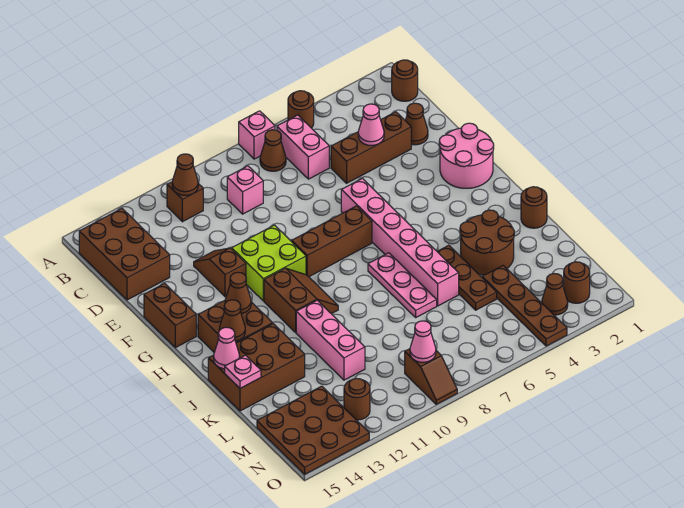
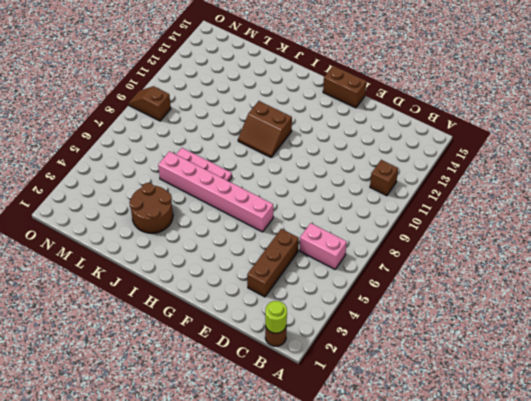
lime round brick B1 level 2 -> none
none -> brown round brick A5 level 1
none -> pink brick A7 level 1
none -> brown cone B7 level 1
none -> brown brick B14:D15 level 1

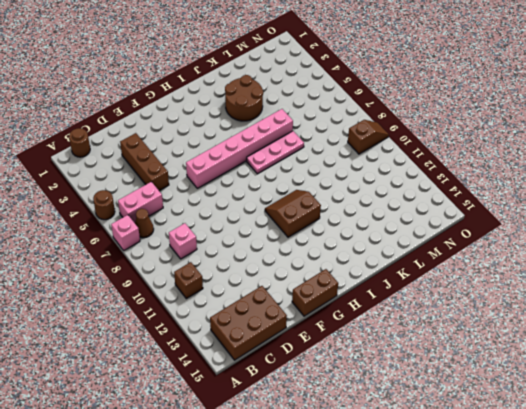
none -> brown cone D2 level 1
none -> brown slope E12:F12 level 1 top F
none -> pink round brick F1:G2 level 1
none -> lime brick F10:G11 level 1

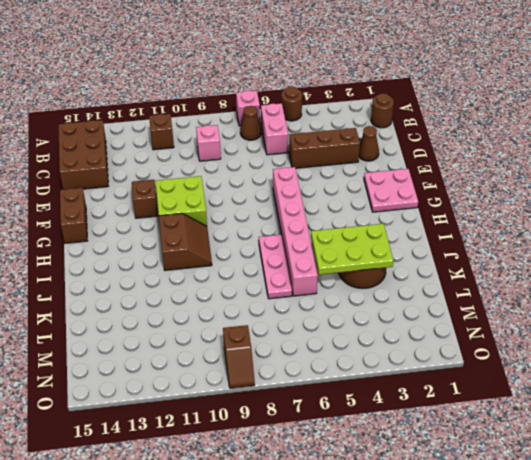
pink plate F1:G2 level 1 -> pink round brick F1:G2 level 1
lime plate J3:K5 level 2 -> none
none -> brown brick G7:G9 level 1
none -> brown brick H13:I14 level 1
none -> brown round brick J1 level 1
none -> brown plate J5:L5 level 1

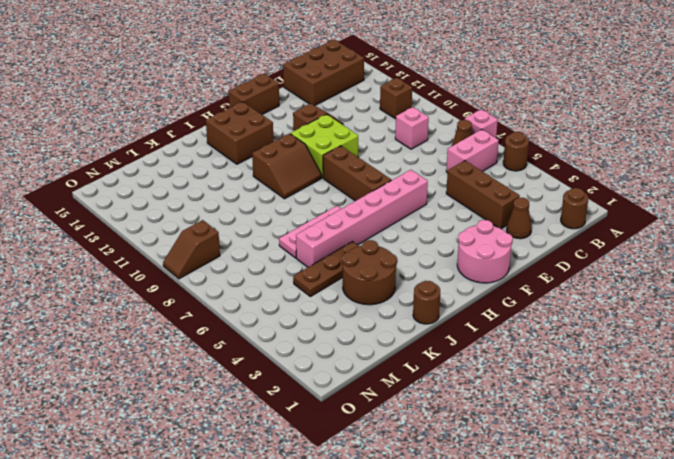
none -> pink brick J11:L11 level 1
none -> brown brick J13:K15 level 1
none -> brown plate L4:O4 level 1
none -> brown plate M13:O15 level 1

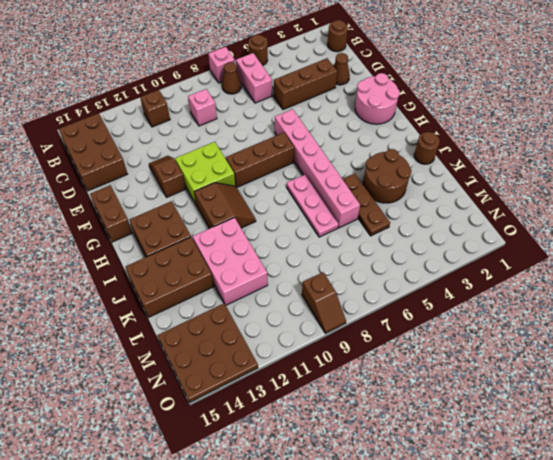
pink brick J11:L12 level 1 -> pink brick J11:L11 level 1
none -> brown plate L4:O4 level 1
none -> brown round brick N2 level 1
none -> brown cone N3 level 1
none -> brown round brick N12 level 1

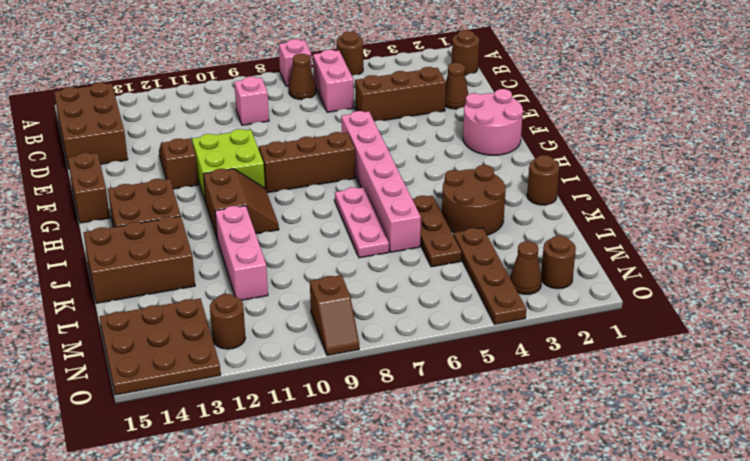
none -> brown brick B11 level 1
none -> brown cone B11 level 2
none -> pink cone D4 level 2
none -> brown cone H13 level 2

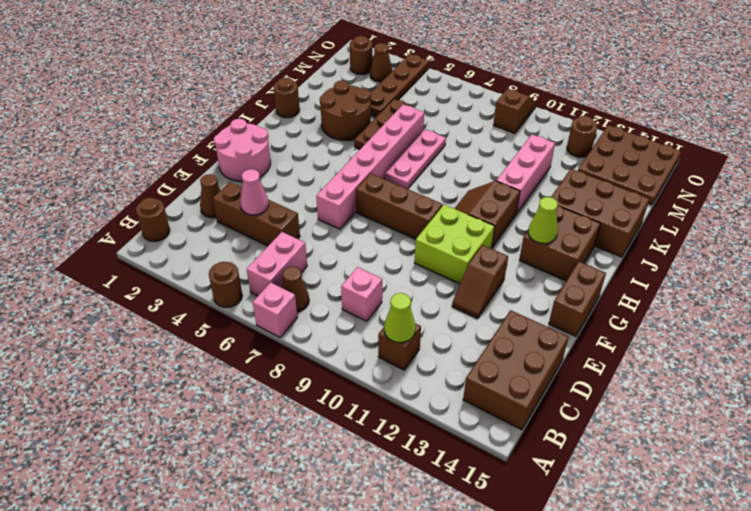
lime cone B11 level 2 -> brown cone B11 level 2
lime cone H13 level 2 -> brown cone H13 level 2
none -> brown cone I14 level 2
none -> pink cone J15 level 2
none -> pink plate K15 level 2
none -> pink cone N9 level 2

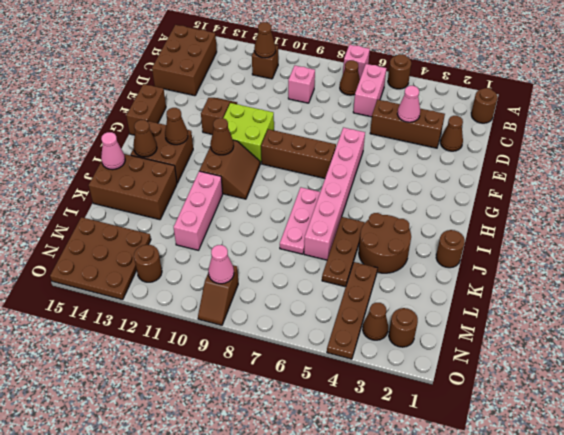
brown cone H11 level 2 -> none
none -> pink round brick F1:G2 level 1
none -> pink plate K15 level 2

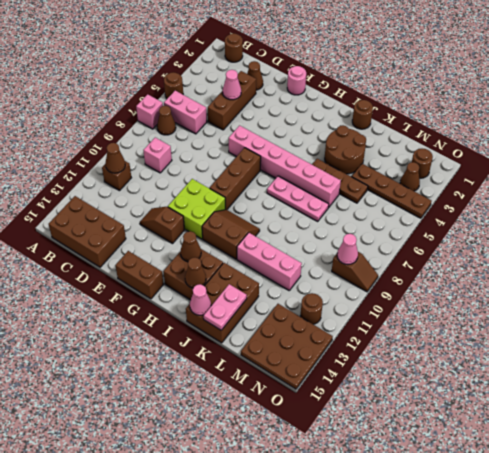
pink round brick F1 level 1 -> pink round brick F1:G2 level 1
pink plate K14:K15 level 2 -> pink plate K15 level 2

